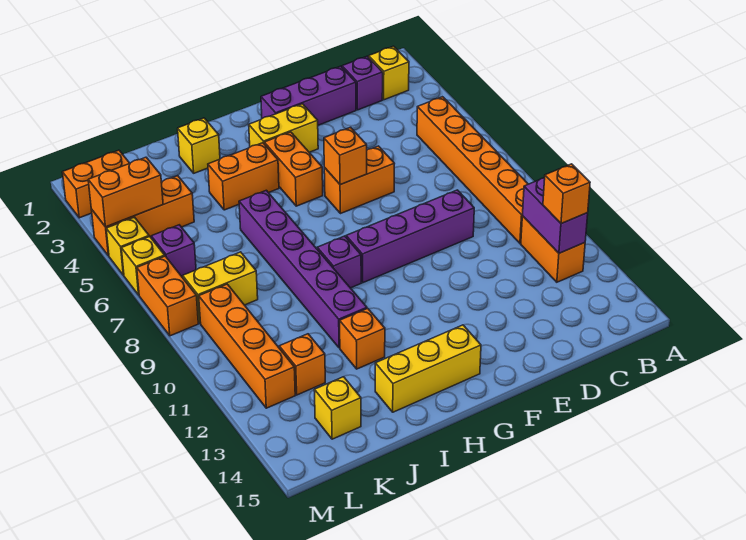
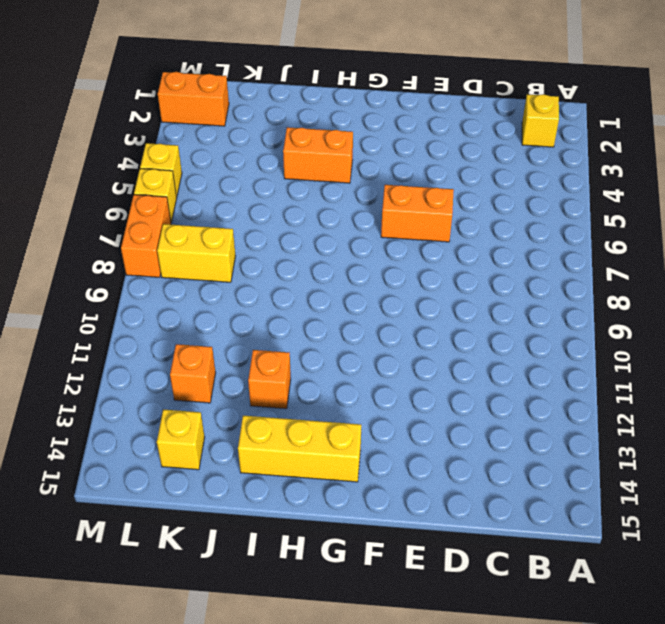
none -> orange brick B5:B10 level 1
none -> orange brick B11:B12 level 1
none -> purple brick C2 level 1

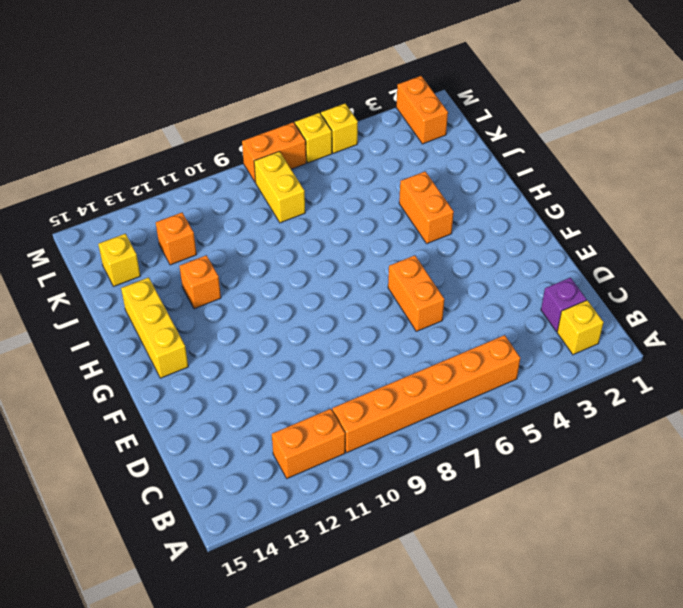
none -> purple brick D2:F2 level 1
none -> purple brick D9:G9 level 1
none -> yellow brick F3:G3 level 1

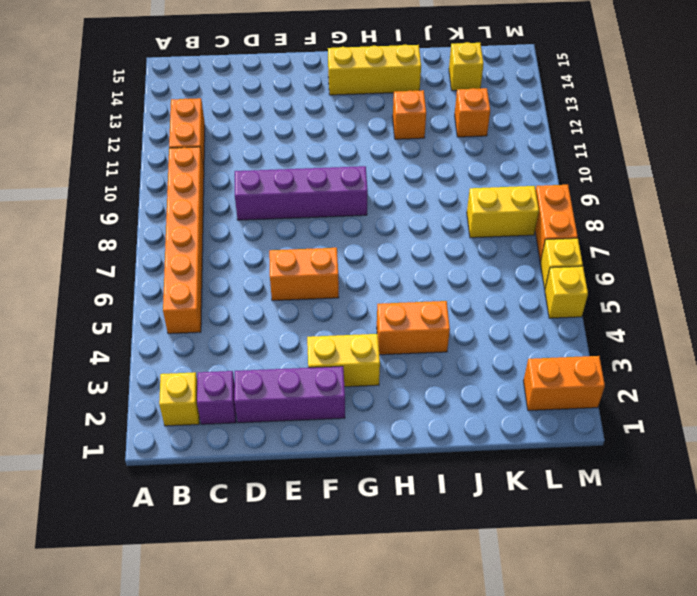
none -> orange brick G4:G5 level 1
none -> purple brick H9 level 1
none -> yellow brick I2 level 1

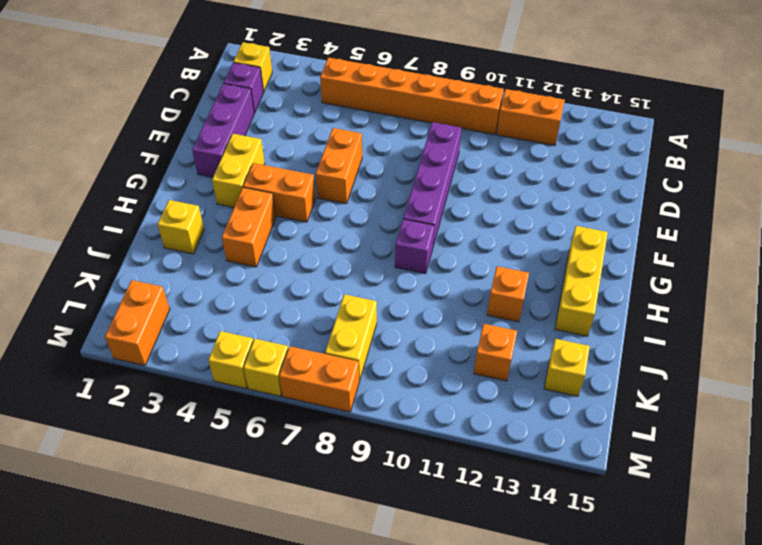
none -> purple brick I6:I11 level 1
none -> orange brick K4:M4 level 1
none -> purple brick L6 level 1

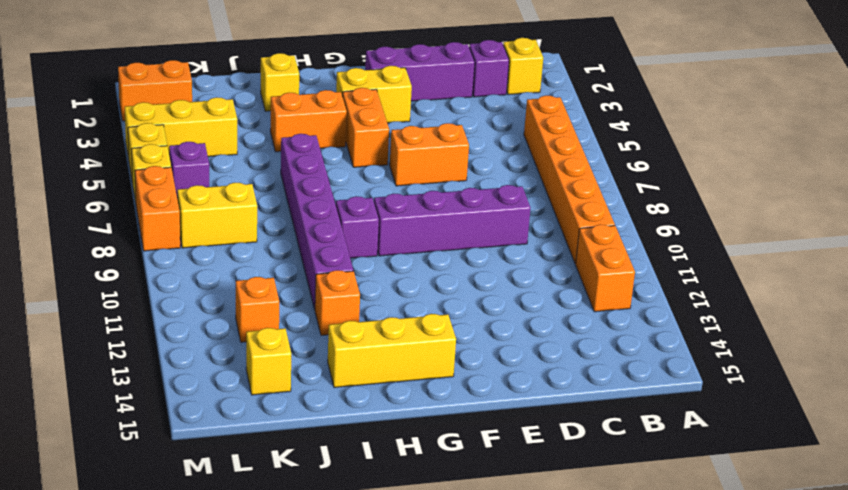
yellow brick K4:M4 level 1 -> orange brick K4:M4 level 1
none -> orange brick L9:L12 level 1
none -> purple brick B11:B12 level 2
none -> orange brick F6 level 2

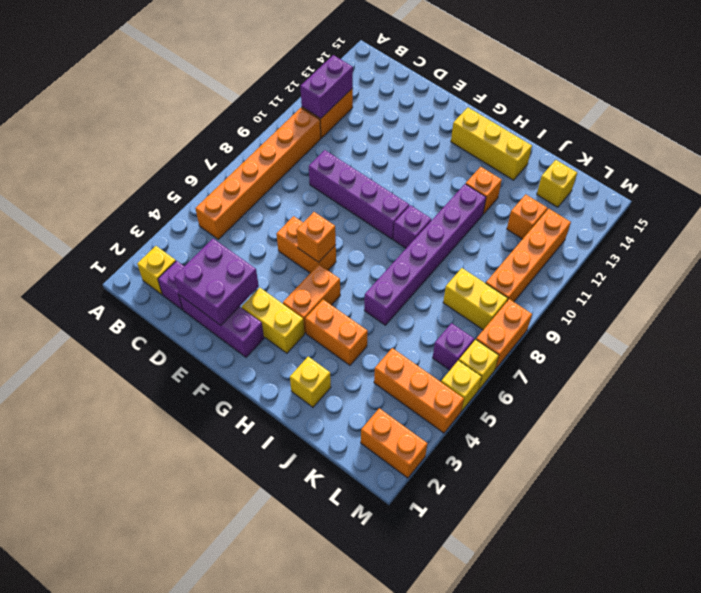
purple brick D2:E3 level 2 -> none
none -> orange brick L4:M4 level 2
none -> orange brick B12 level 3

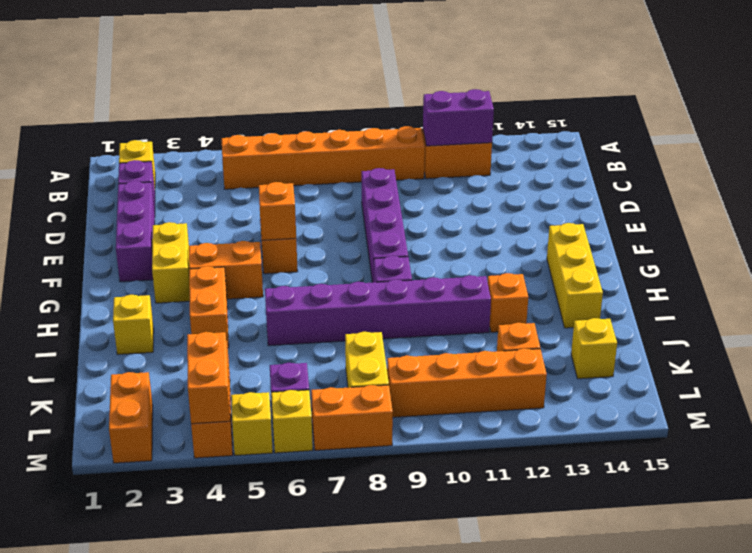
none -> orange brick B12 level 3

